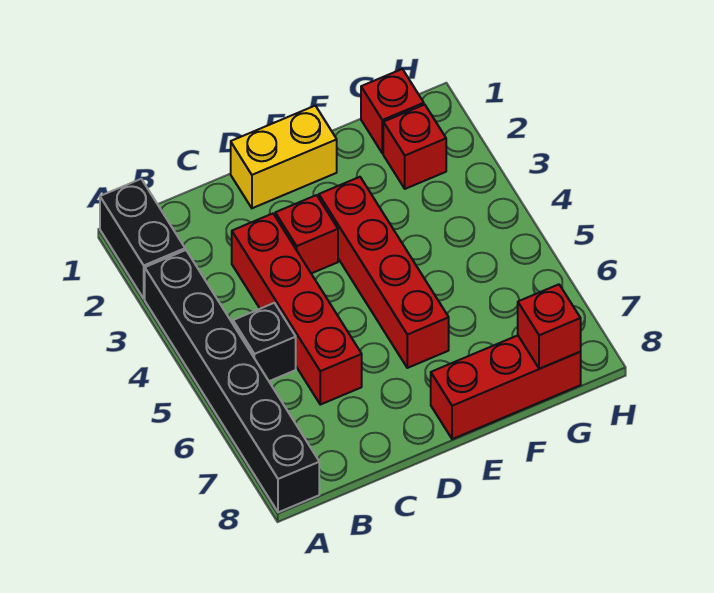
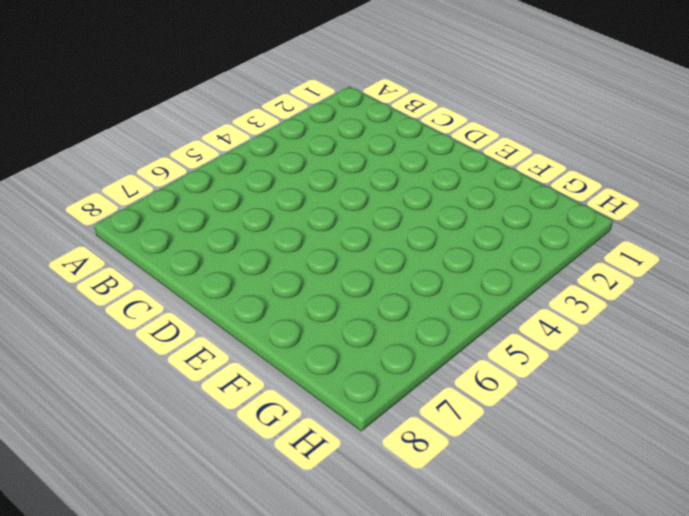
none -> black brick A1:A2 level 1
none -> black brick A3:A8 level 1

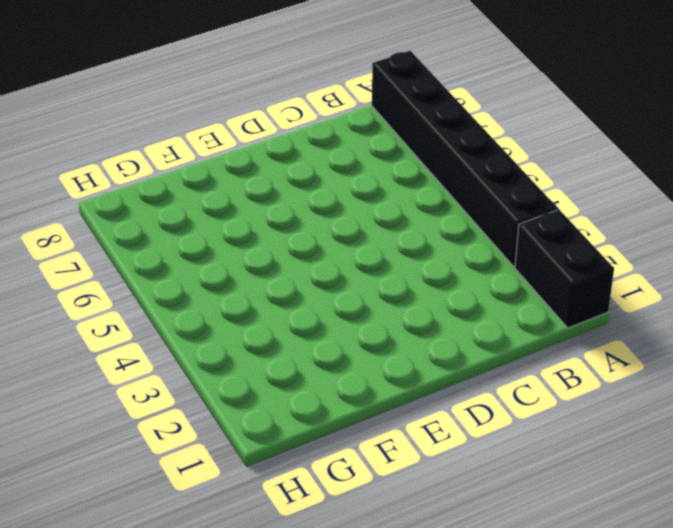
none -> black brick B5 level 1
none -> red brick C3:C6 level 1

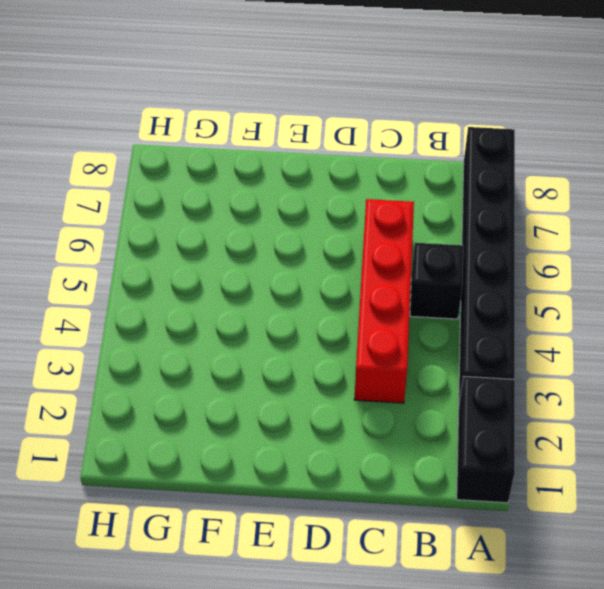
none -> yellow brick D1:E1 level 1
none -> red brick D3 level 1

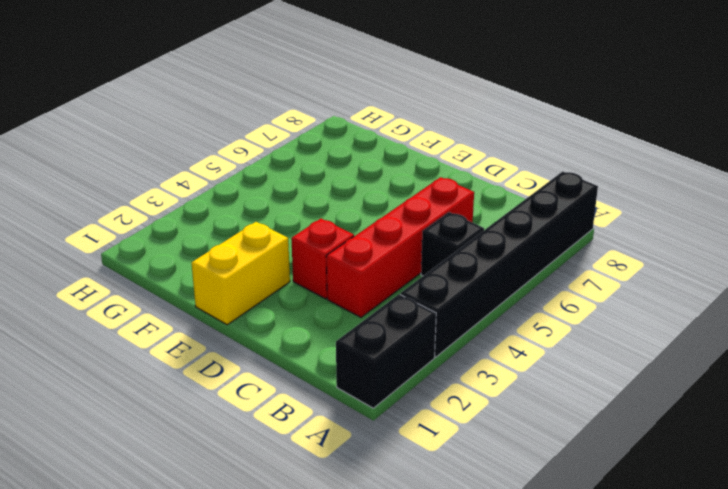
yellow brick E1:E2 level 1 -> yellow brick D1:E1 level 1
none -> red brick E3:E6 level 1
none -> red brick E8:G8 level 1

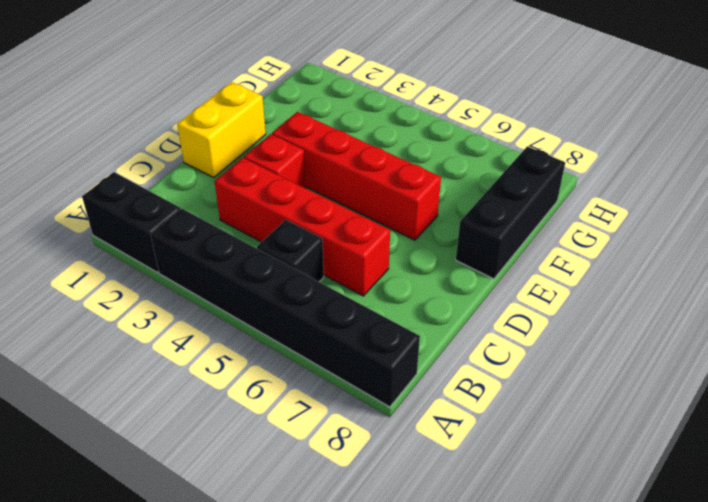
black brick E8:G8 level 1 -> red brick E8:G8 level 1
none -> red brick G1 level 1
none -> red brick G2 level 1

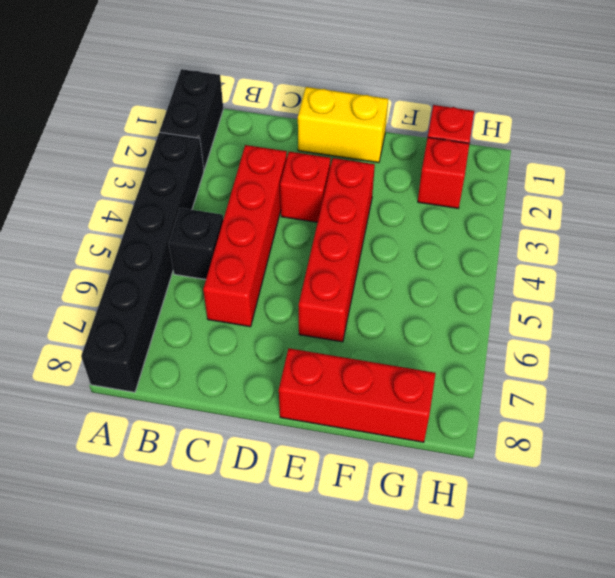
none -> red brick G8 level 2

